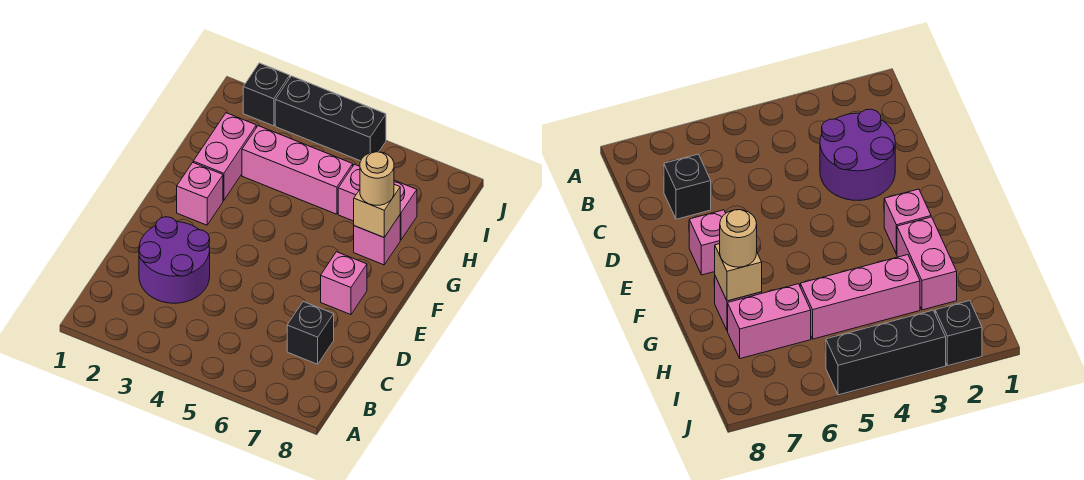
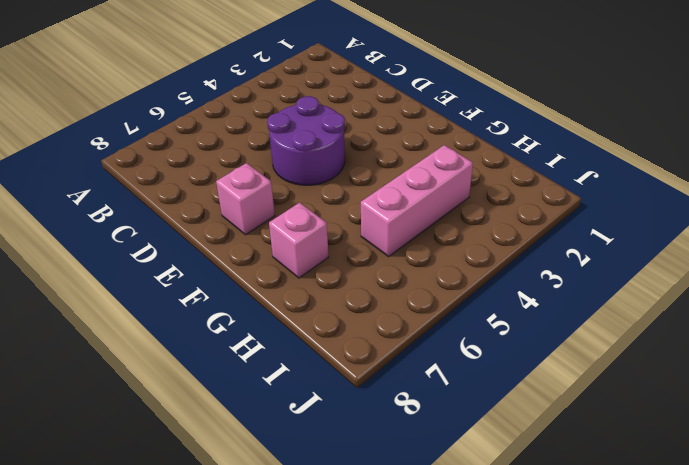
purple round brick D4:E5 level 1 -> purple round brick C2:D3 level 1
none -> black brick C7 level 1
none -> pink brick F2 level 1
none -> pink brick G2:H2 level 1

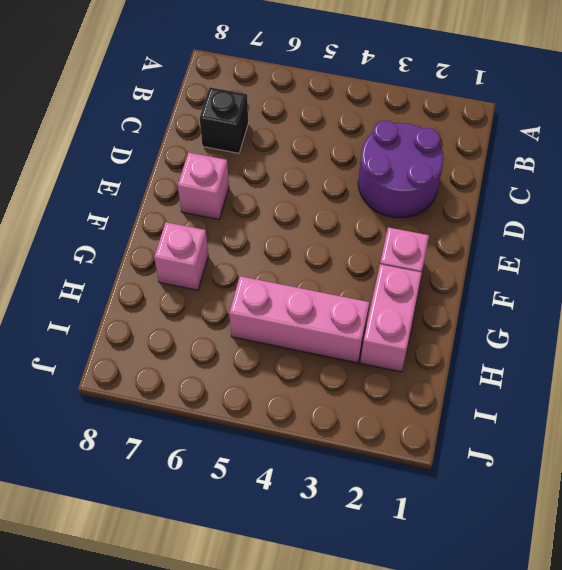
none -> pink brick H6:H7 level 1
none -> black brick J2 level 1
none -> black brick J3:J5 level 1

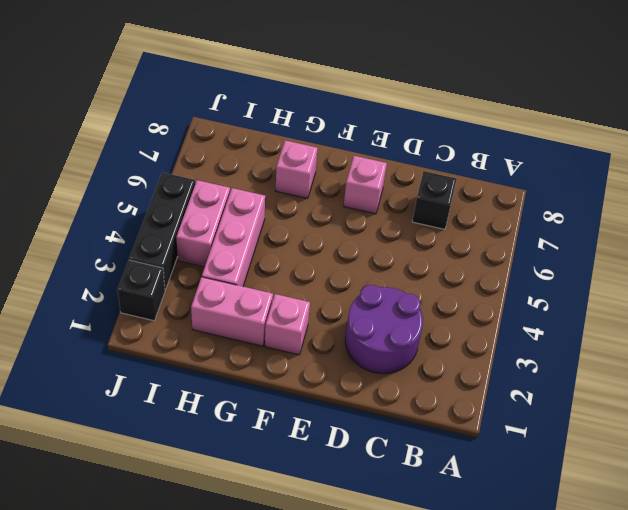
pink brick I4:I5 level 1 -> pink brick H6:H7 level 1
none -> tan brick G7 level 2
none -> tan round brick G7 level 3

